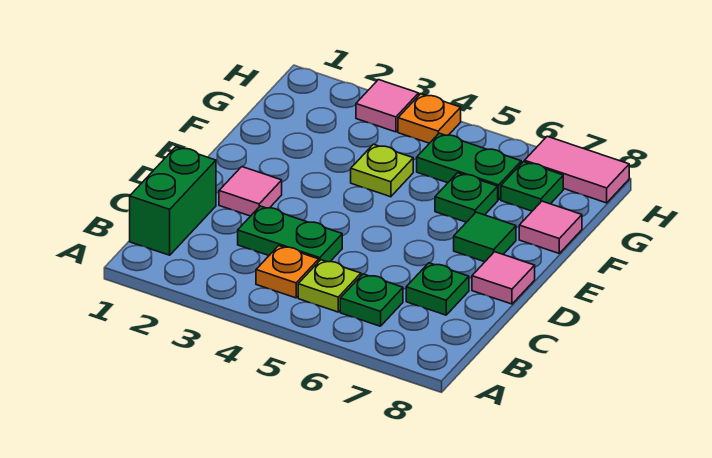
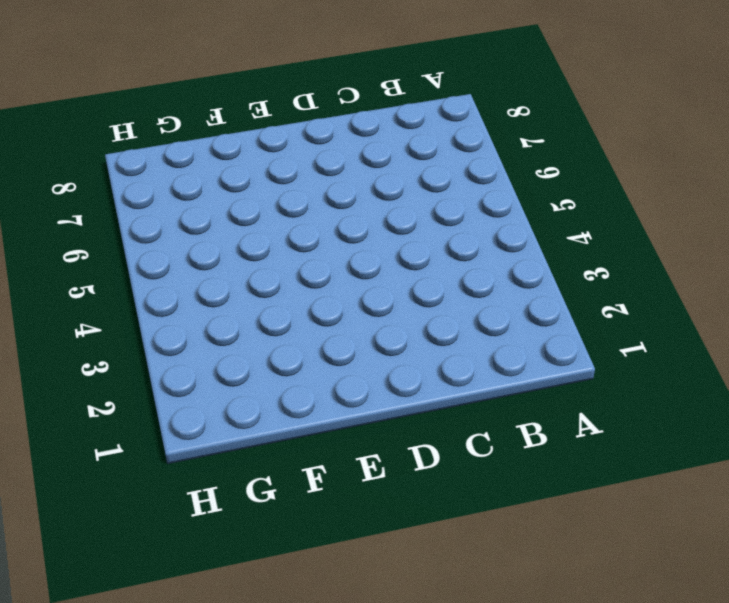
none -> green brick B1:C1 level 1
none -> orange plate B4 level 1
none -> lime plate B5 level 1

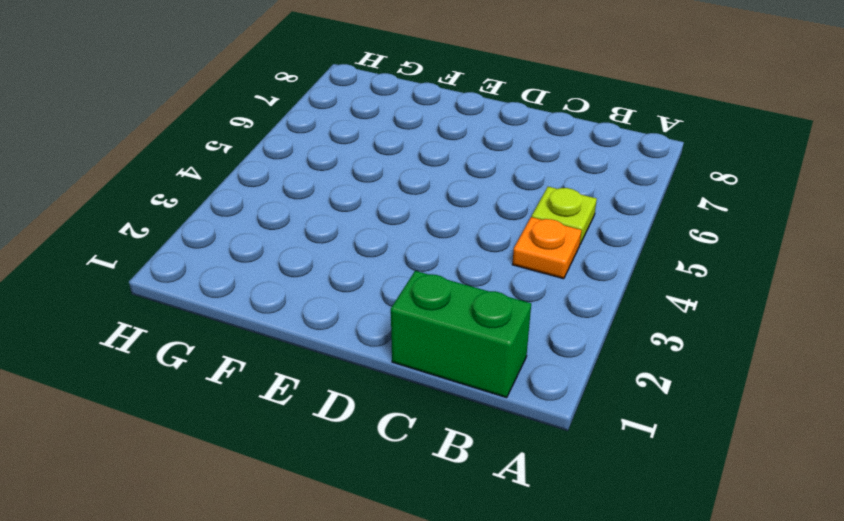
none -> green plate B6 level 1
none -> green plate C3:C4 level 1
none -> green plate C7 level 1

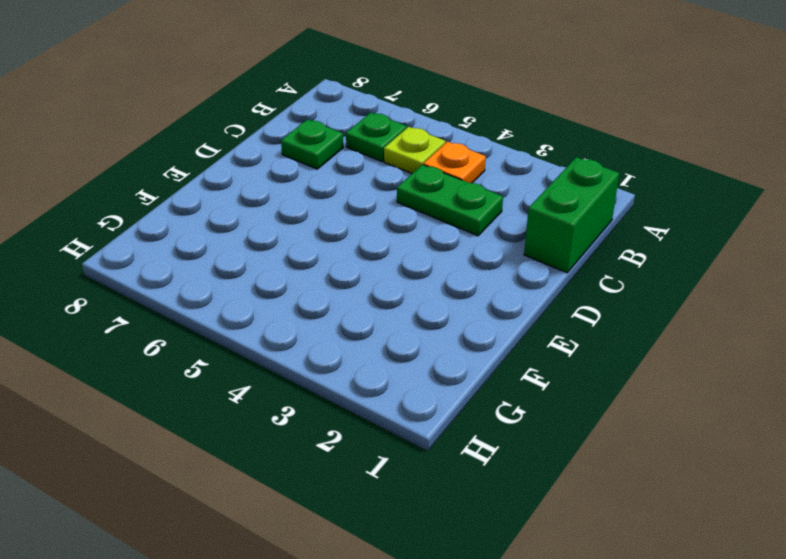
none -> pink tile D2 level 1
none -> pink tile D8 level 1
none -> green tile E7 level 1

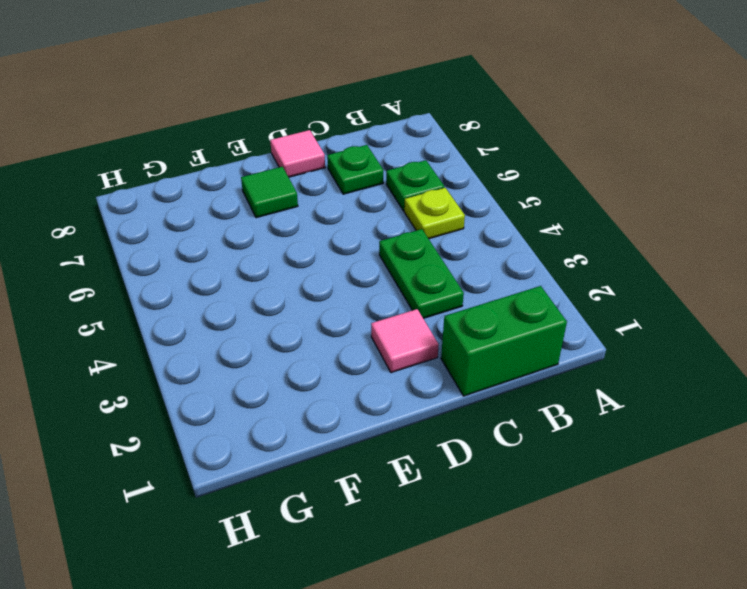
none -> orange plate B4 level 1
none -> lime plate F4 level 1
none -> green plate F6 level 1

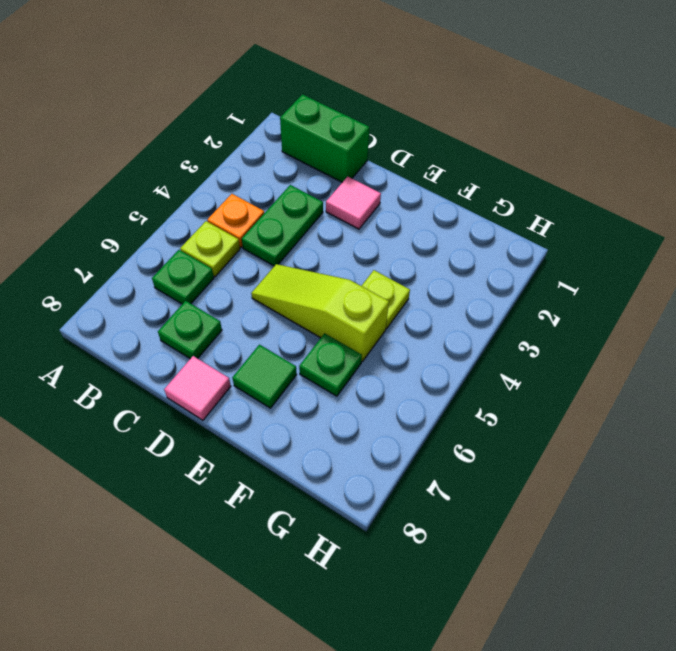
lime slope D5:F5 level 1 top F -> none
none -> pink tile F8 level 1
none -> green plate G5:G6 level 1
none -> green plate G7 level 1

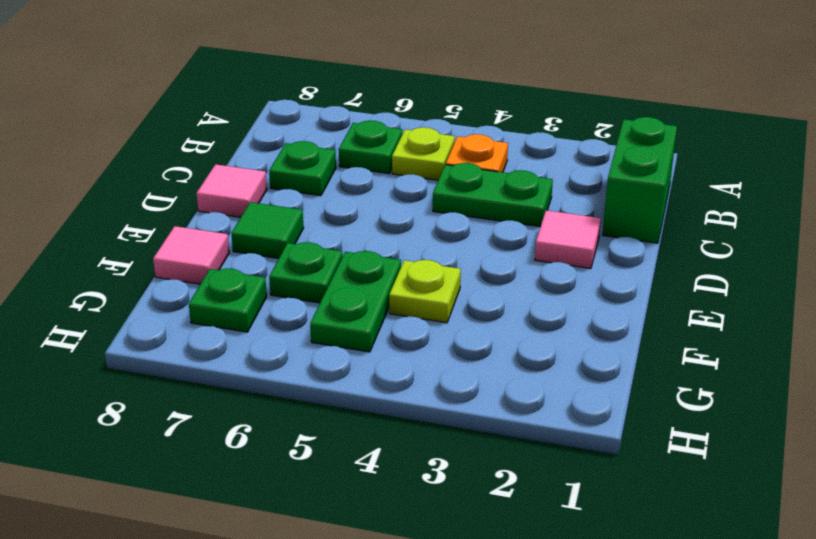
green plate F5:G5 level 1 -> green plate G5:G6 level 1
none -> pink tile H3 level 1
none -> orange plate H4 level 1
none -> pink tile H7:H8 level 1

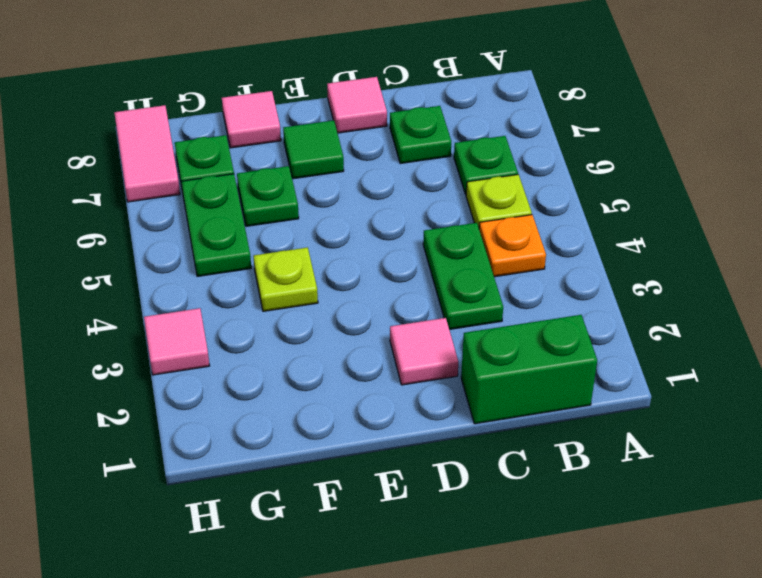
none -> orange plate H4 level 1

